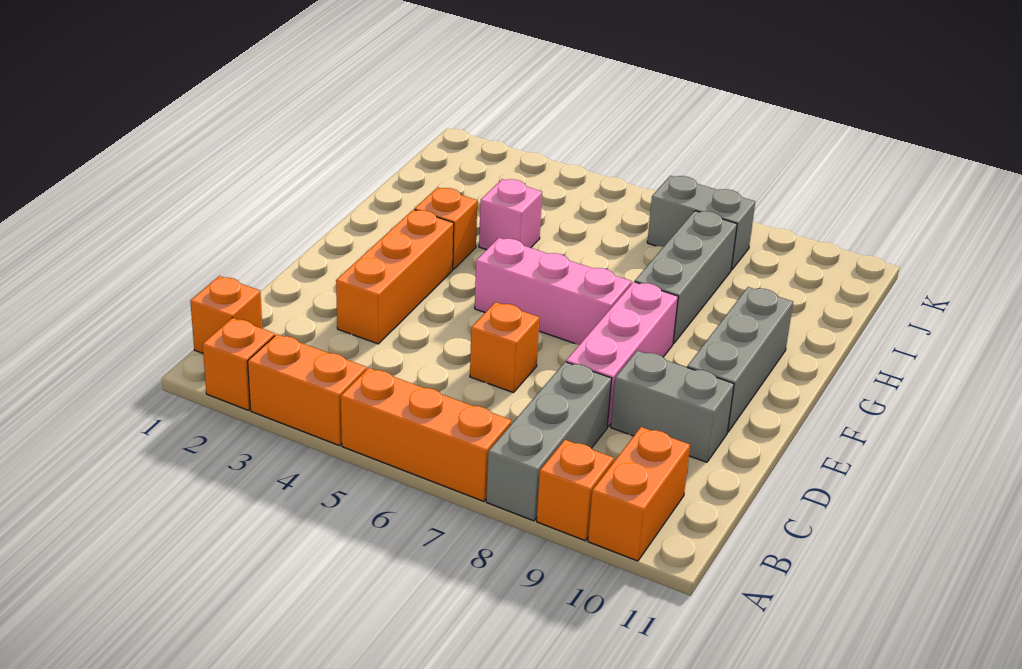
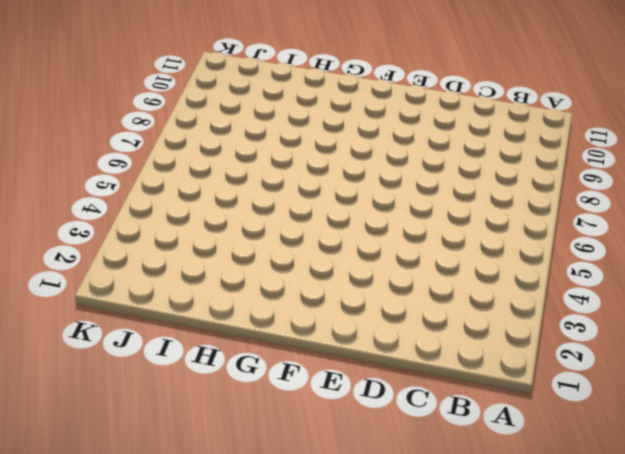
none -> orange brick A2 level 1
none -> orange brick A3:A4 level 1
none -> orange brick A5:A7 level 1

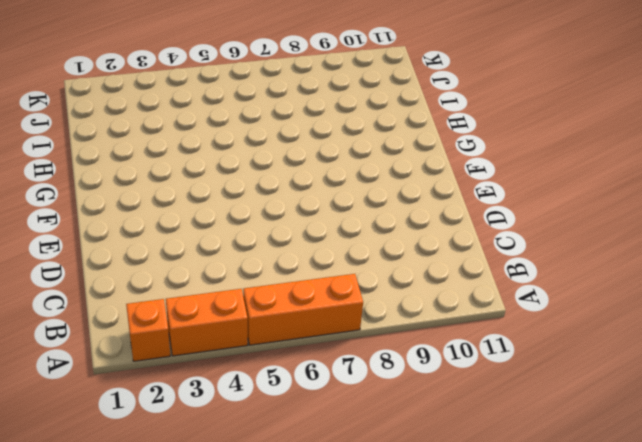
none -> grey brick A8:C8 level 1
none -> orange brick A9 level 1
none -> orange brick A10:B10 level 1

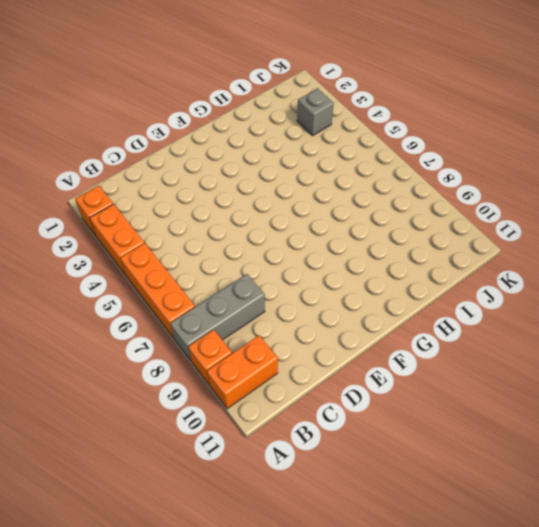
grey brick J3 level 1 -> none
none -> orange brick B1 level 1
none -> orange brick D3:F3 level 1
none -> orange brick D6 level 1

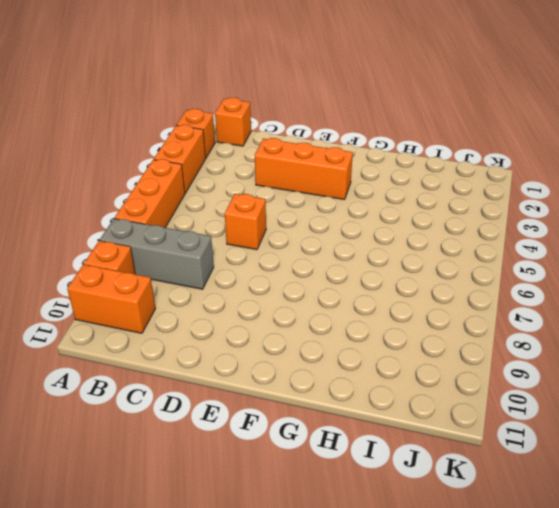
none -> pink brick D8:F8 level 1
none -> grey brick D9:D10 level 1
none -> grey brick E10:G10 level 1

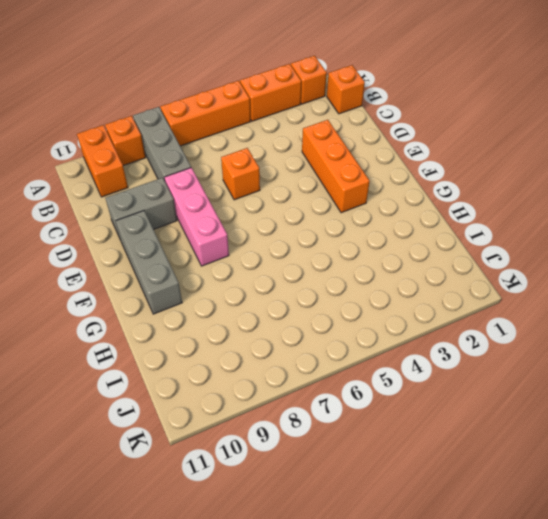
none -> pink brick F5:F7 level 1
none -> orange brick G3 level 1
none -> grey brick G8:I8 level 1

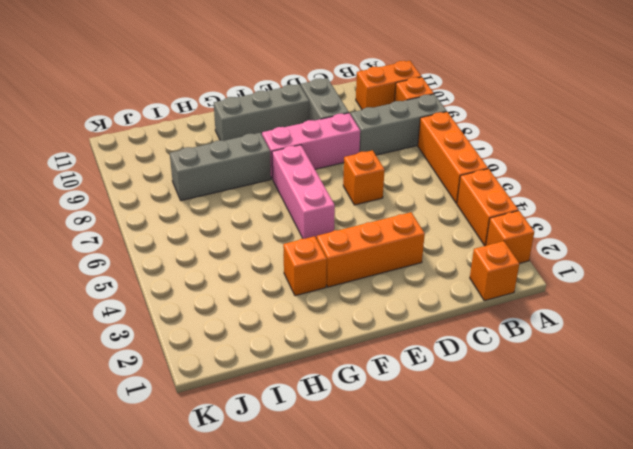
none -> pink brick H4 level 1
none -> grey brick J7:J8 level 1

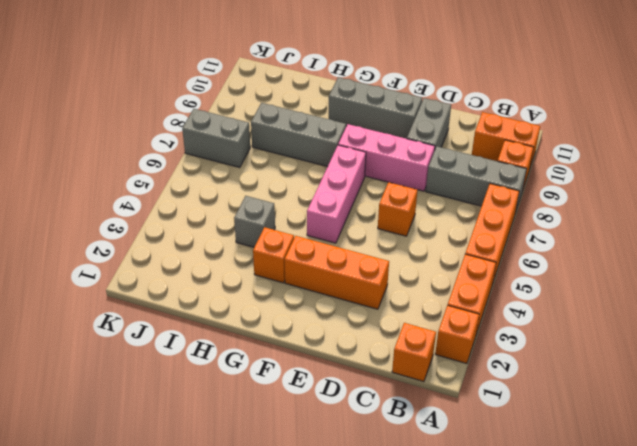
grey brick H4 level 1 -> pink brick H4 level 1
grey brick J7:K7 level 1 -> grey brick J7:J8 level 1

